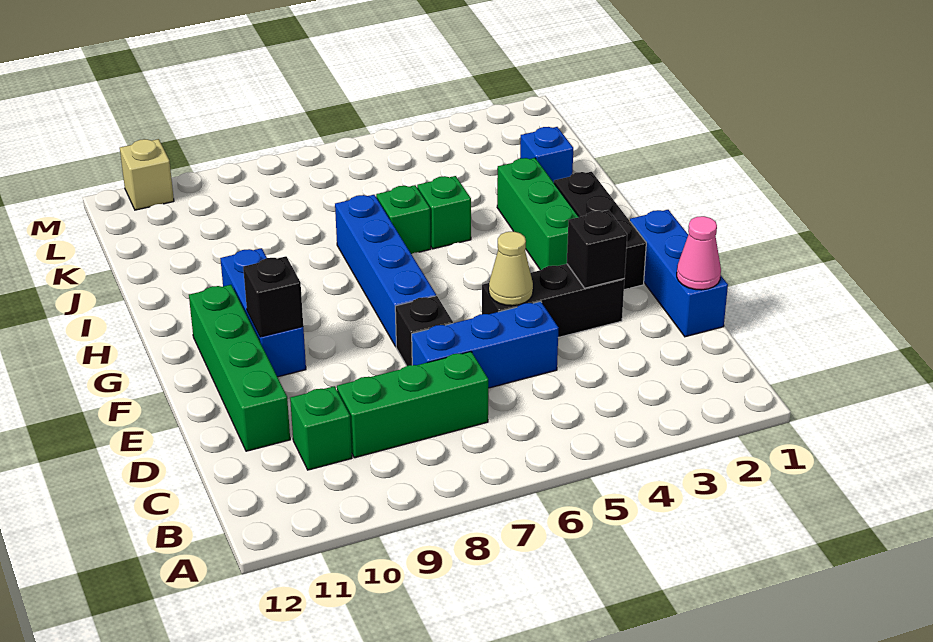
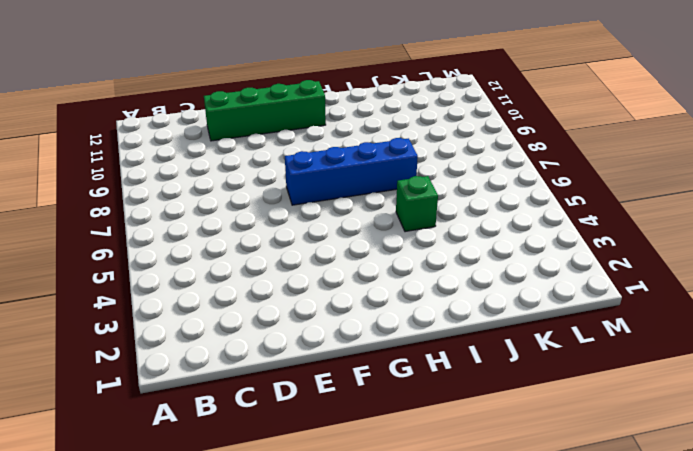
none -> green brick C7:C9 level 1
none -> green brick C10 level 1
none -> blue brick D1:F1 level 1

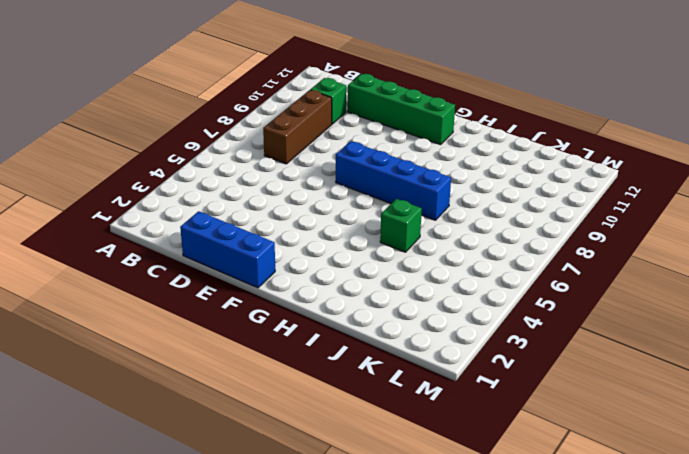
brown brick C7:C9 level 1 -> green brick C7:C9 level 1
none -> blue brick D5:D7 level 1
none -> black brick E3:E5 level 1
none -> black brick E7 level 1

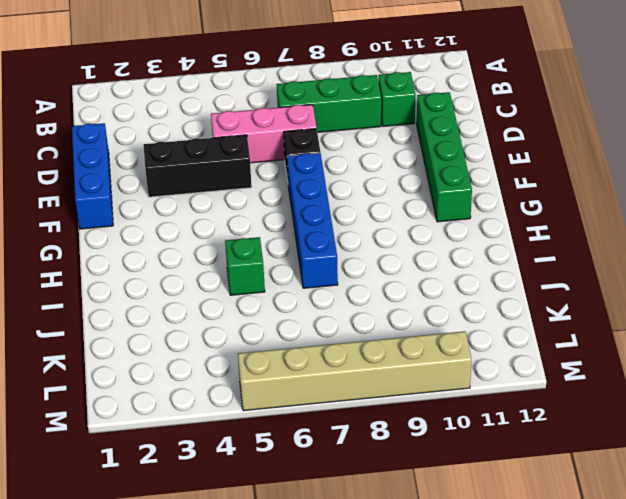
pink brick D5:D7 level 1 -> blue brick D5:D7 level 1
tan brick M5:M10 level 1 -> none
none -> black brick F2:H2 level 1
none -> blue brick F10:H10 level 1
none -> green brick G3:I3 level 1

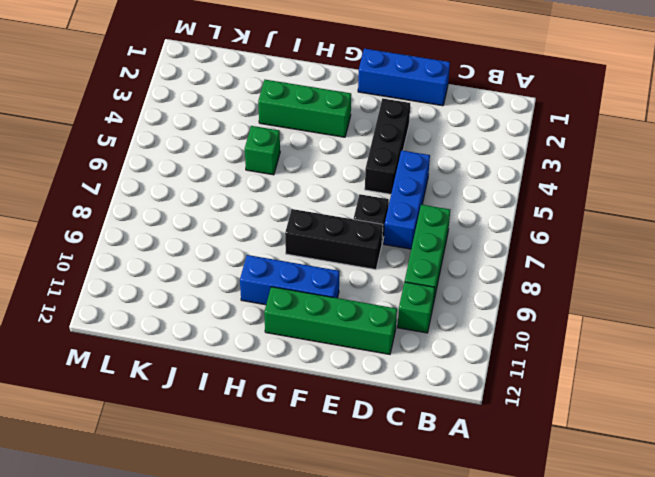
black brick E8:G8 level 1 -> black brick F2:H2 level 1
none -> blue brick F7:I7 level 1
none -> green brick I6 level 1
none -> blue brick J2 level 1

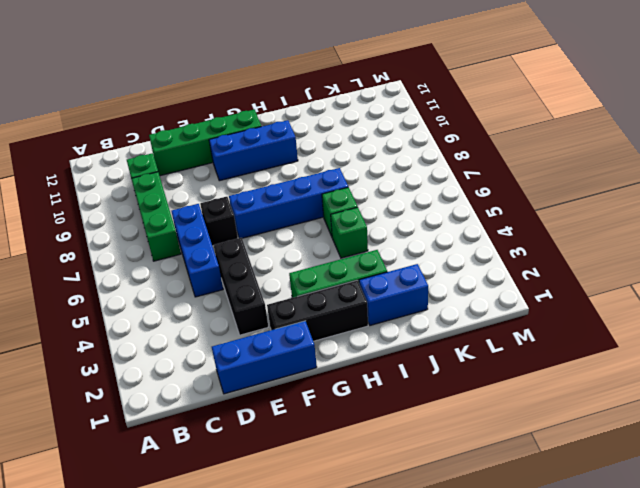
blue brick I2:J2 level 1 -> blue brick J2 level 1
none -> tan brick M11 level 1
none -> pink cone D1 level 2
none -> black brick E3 level 2

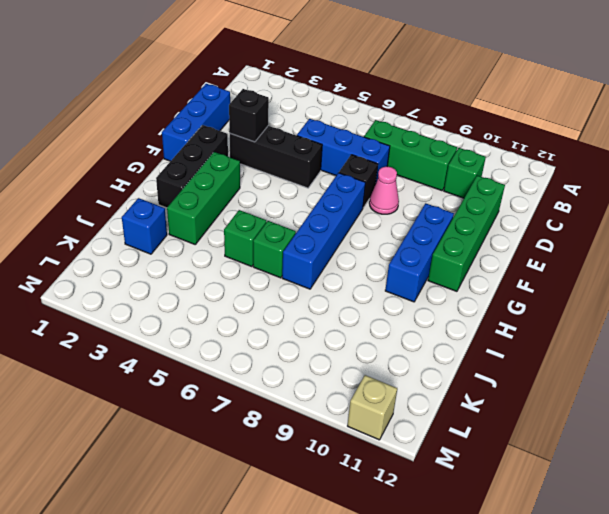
pink cone E8 level 1 -> pink cone D1 level 2
none -> tan cone E5 level 2
none -> black brick F10 level 2

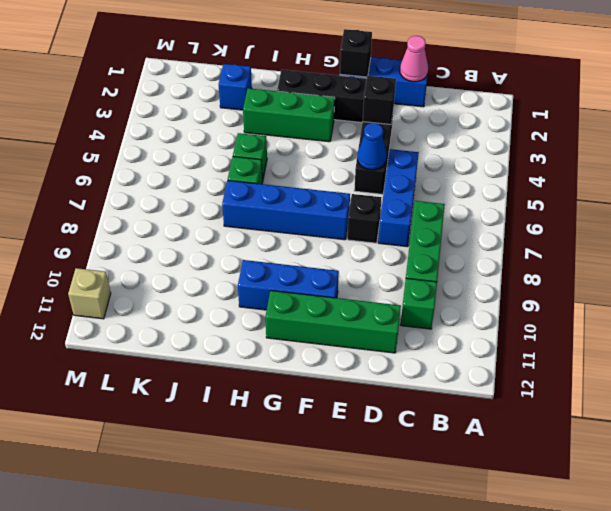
blue cone E5 level 2 -> tan cone E5 level 2
black brick F1 level 2 -> black brick F10 level 2

